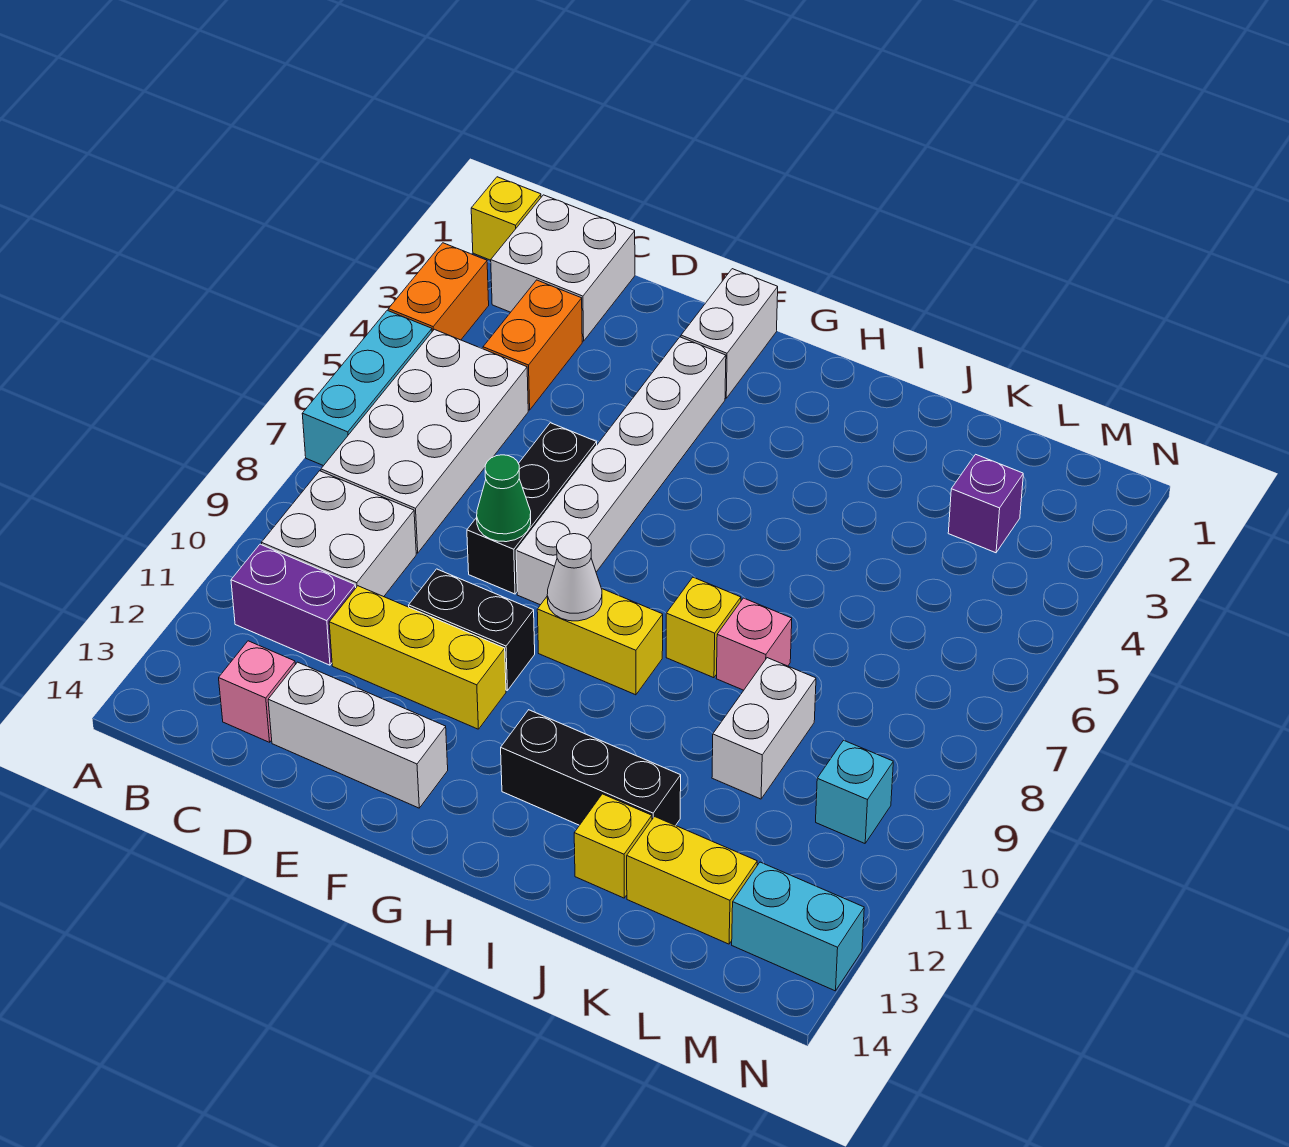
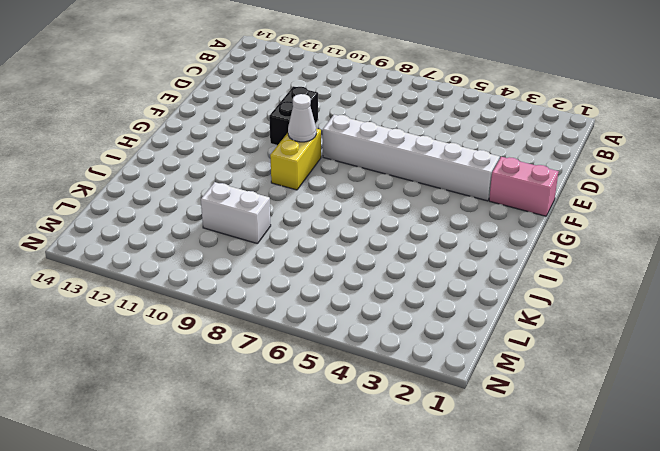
pink brick F1:F2 level 1 -> white brick F1:F2 level 1
none -> yellow brick A1 level 1
none -> orange brick A3:A4 level 1
none -> cyan brick A5:A7 level 1

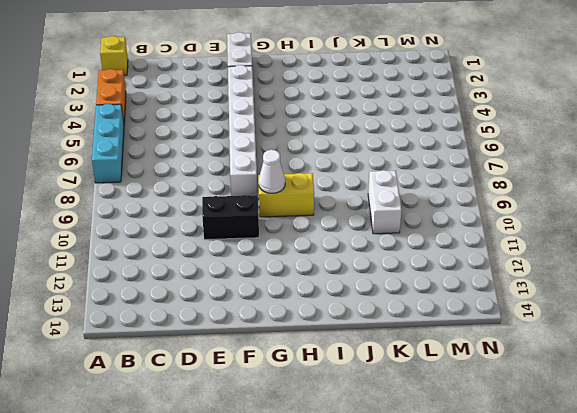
none -> white brick B1:C2 level 1
none -> white brick B5:C8 level 1
none -> white brick B9:C10 level 1

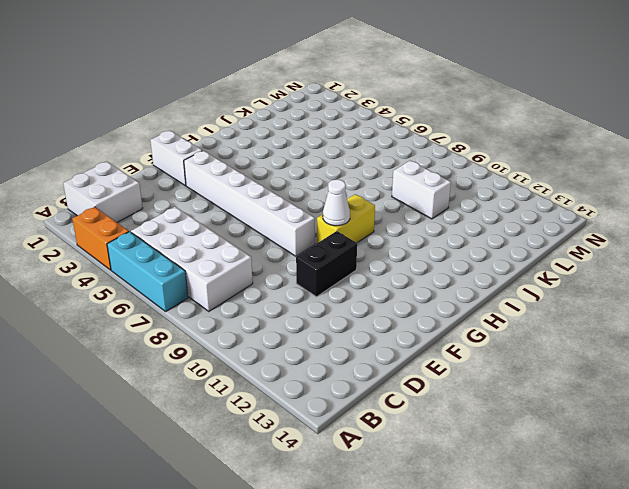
none -> yellow brick A1 level 1
none -> white brick B9:C10 level 1
none -> purple brick B11:C11 level 1

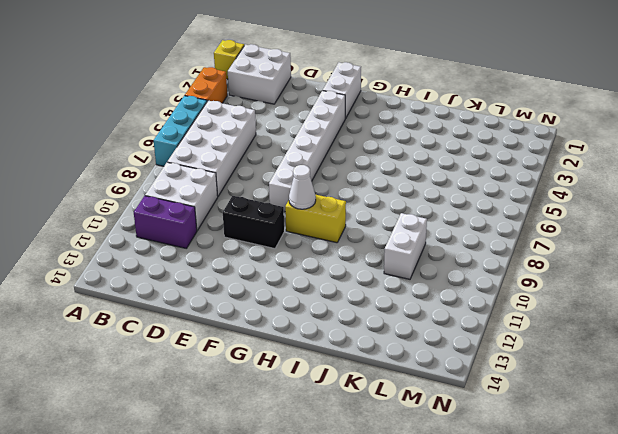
none -> orange brick C3:C4 level 1
none -> pink brick C13 level 1
none -> yellow brick D11:F11 level 1

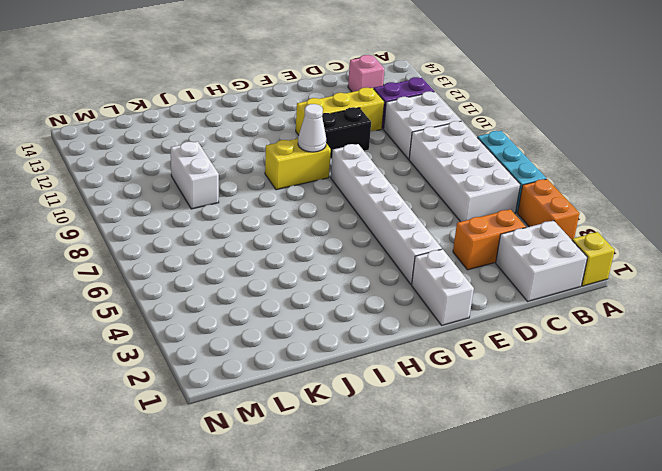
orange brick C3:D3 level 1 -> orange brick C3:C4 level 1
none -> white brick D13:F13 level 1
none -> black brick E6:E8 level 1
none -> black brick H12:J12 level 1

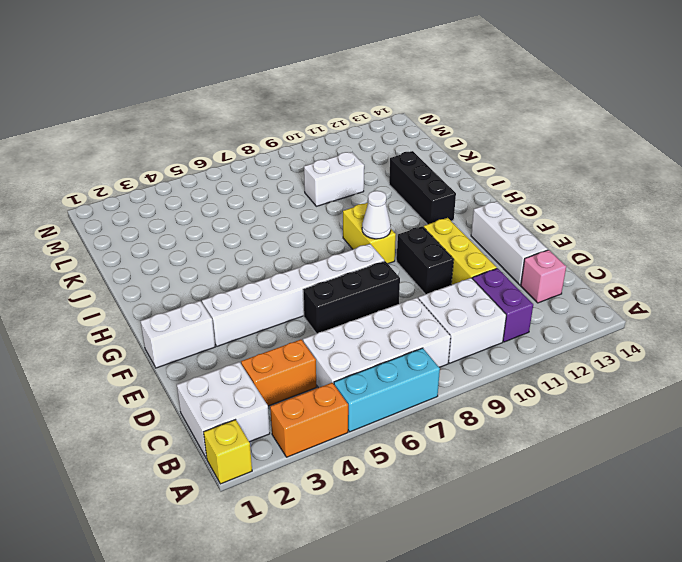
none -> yellow brick I8 level 1
none -> pink brick J8 level 1
none -> yellow brick J13 level 1

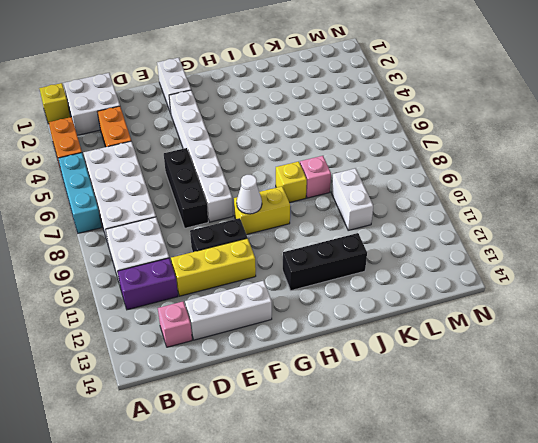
none -> yellow brick J13 level 1
none -> yellow brick K13:L13 level 1
none -> purple brick L3 level 1

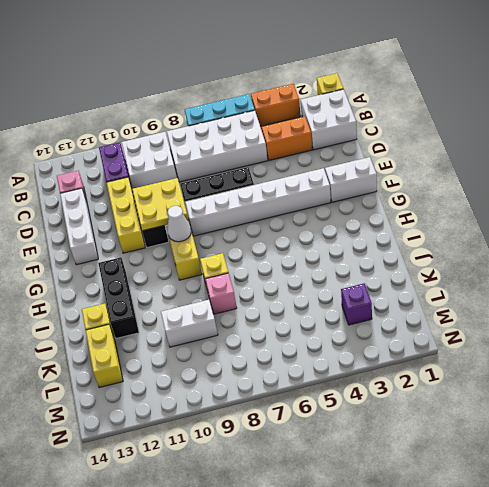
yellow plate E9:F10 level 2 -> none
none -> cyan brick M10 level 1
none -> cyan brick M13:N13 level 1
none -> green cone E8 level 2

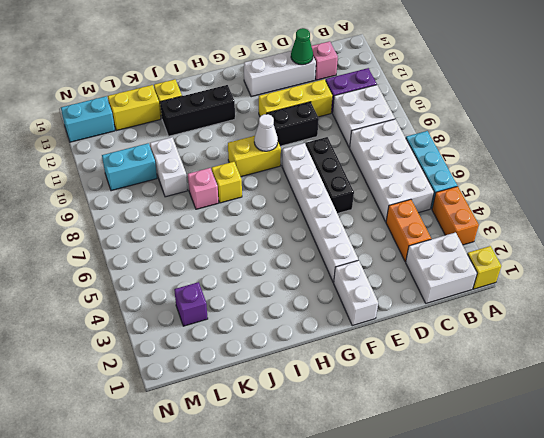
green cone D13 level 2 -> green cone E8 level 2
cyan brick L10:M10 level 1 -> cyan brick M10 level 1

